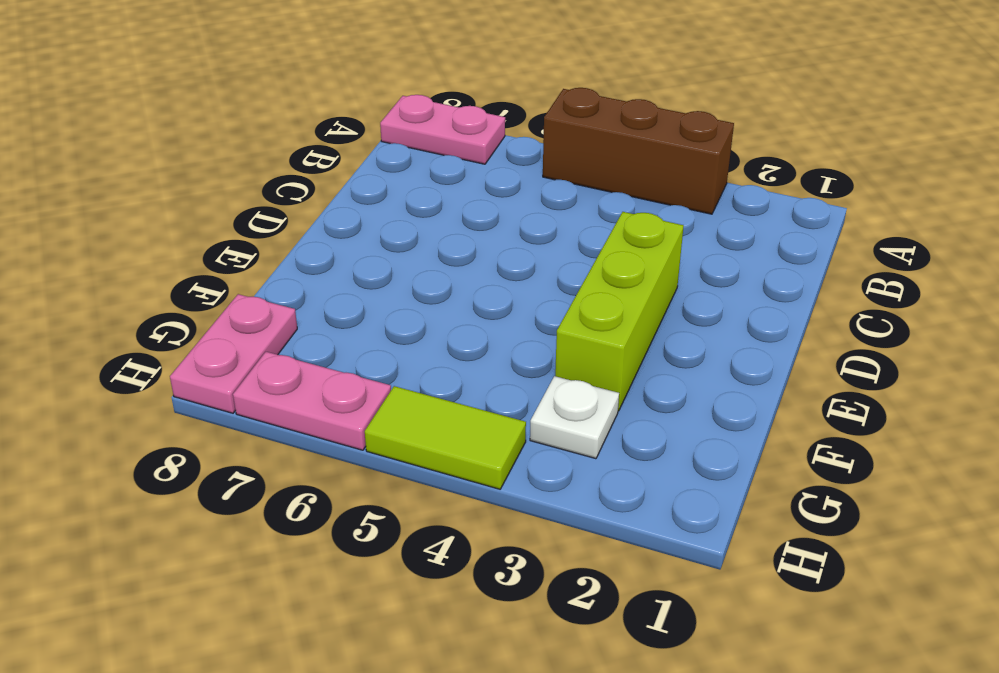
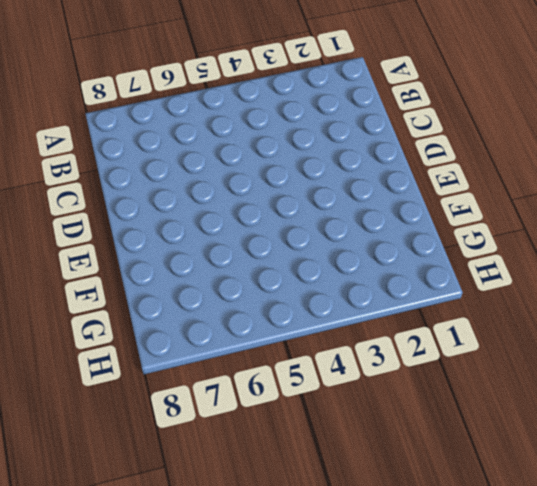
none -> brown brick A3:A5 level 1
none -> pink plate A7:A8 level 1

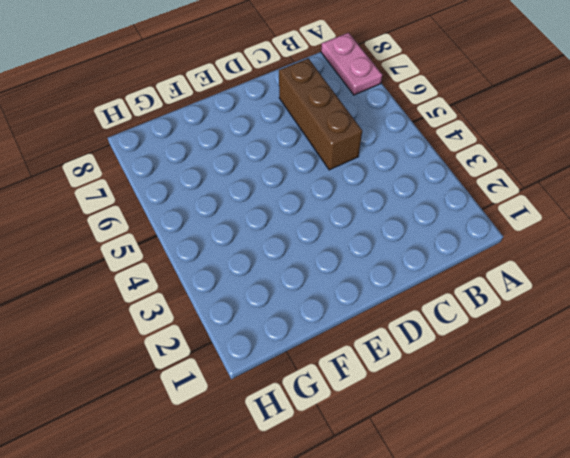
brown brick C5:C7 level 1 -> brown brick A3:A5 level 1
none -> lime brick D3:F3 level 1
none -> white plate G3 level 1

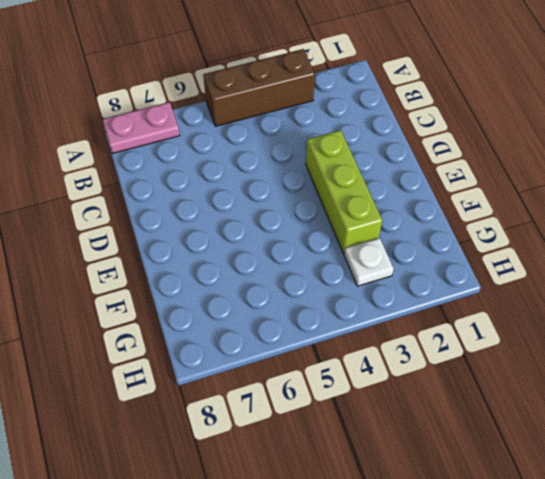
none -> pink plate G8:H8 level 1
none -> lime tile H4:H5 level 1

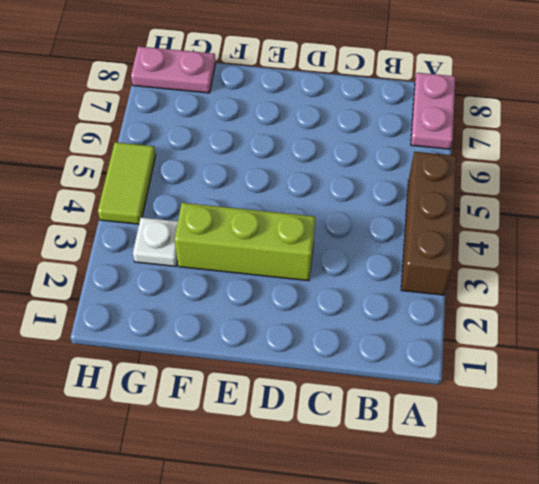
none -> pink plate H6:H7 level 1

